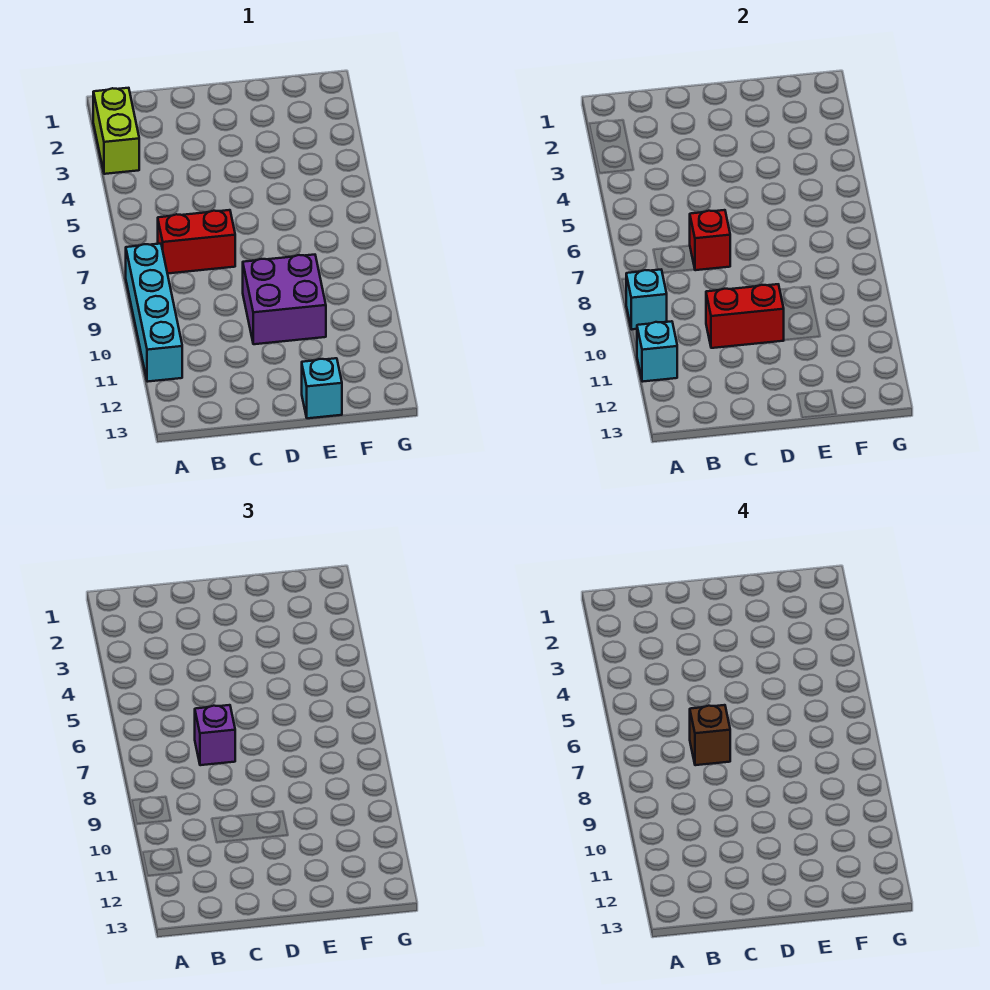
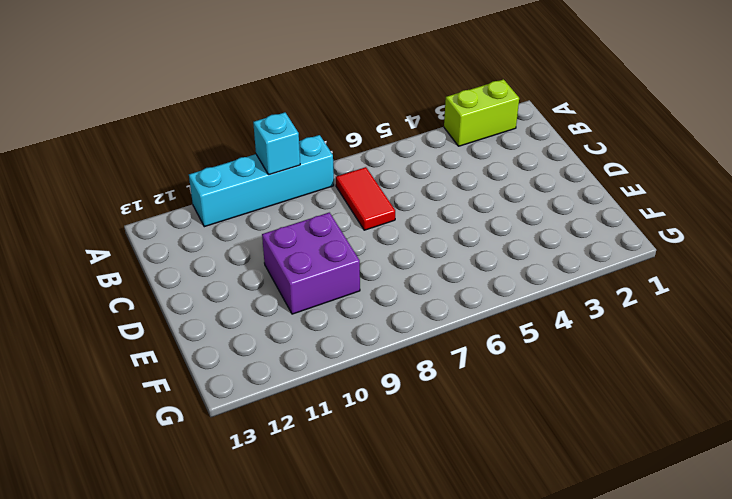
red tile B7:C7 level 1 -> red brick B7:C7 level 1
none -> cyan brick E13 level 1
none -> cyan brick A11 level 2

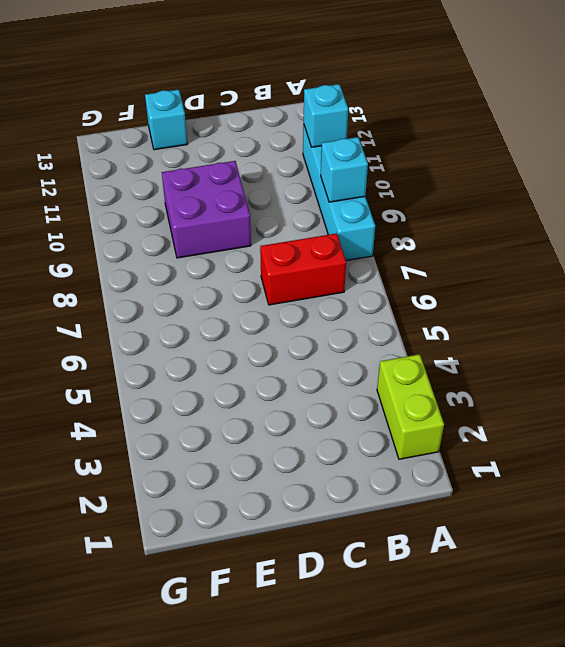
none -> red brick C7 level 2
none -> red brick C10:D10 level 2

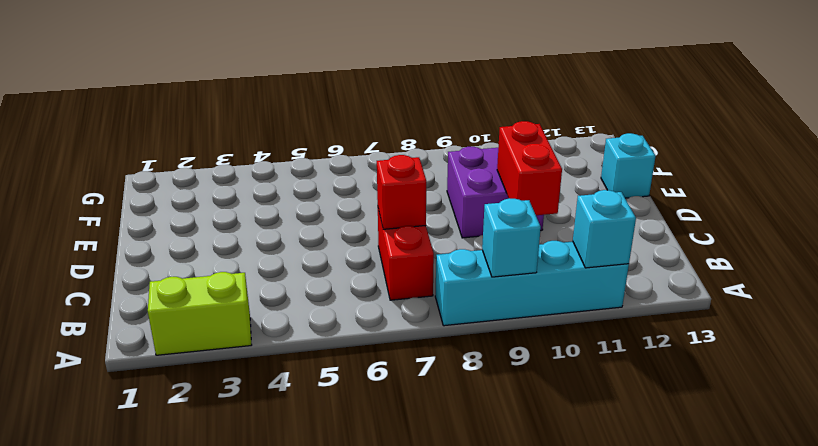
none -> purple brick C7 level 3
none -> brown brick C7 level 4

